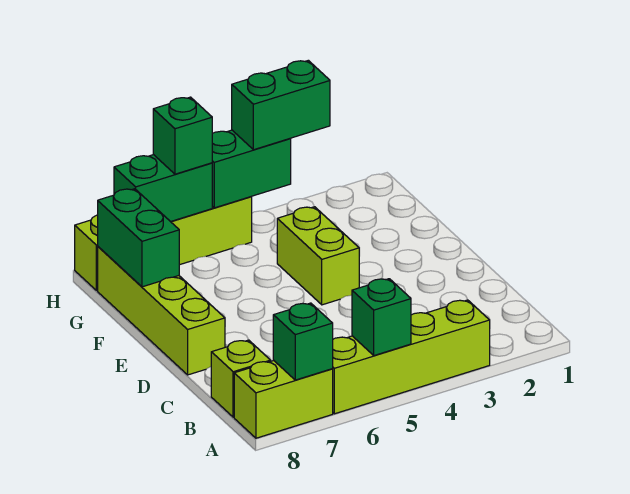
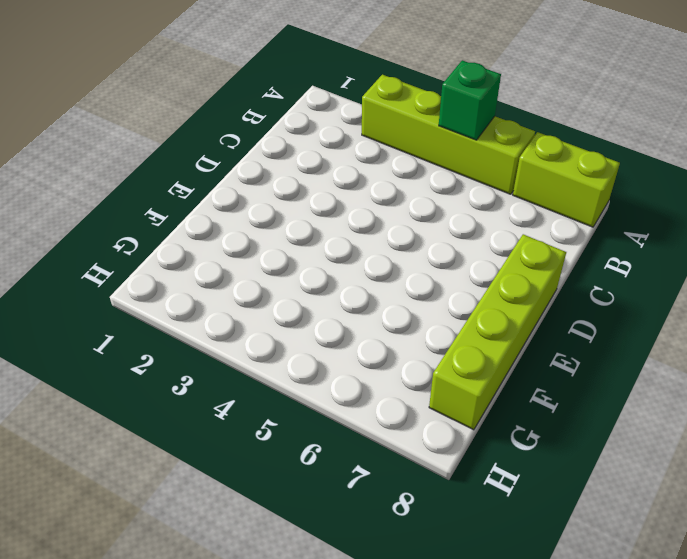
none -> lime brick B8 level 1
none -> lime brick E4:F4 level 1
none -> lime brick H5:H8 level 1

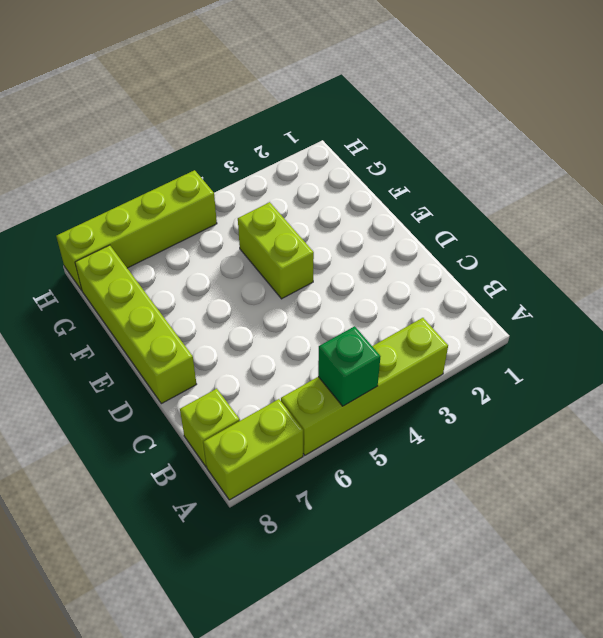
none -> green brick A7 level 2
none -> green brick F8:G8 level 2
none -> green brick H4:H5 level 2

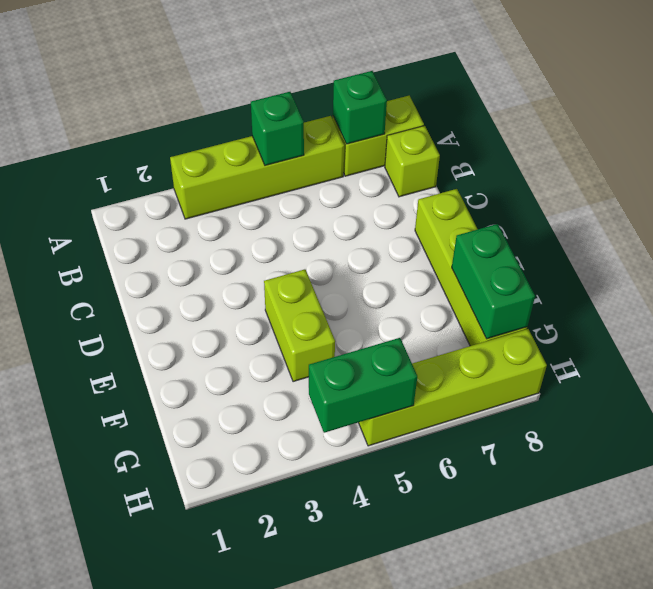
none -> green brick H6:H7 level 2
none -> green brick H3:H4 level 3
none -> green brick H6 level 3

